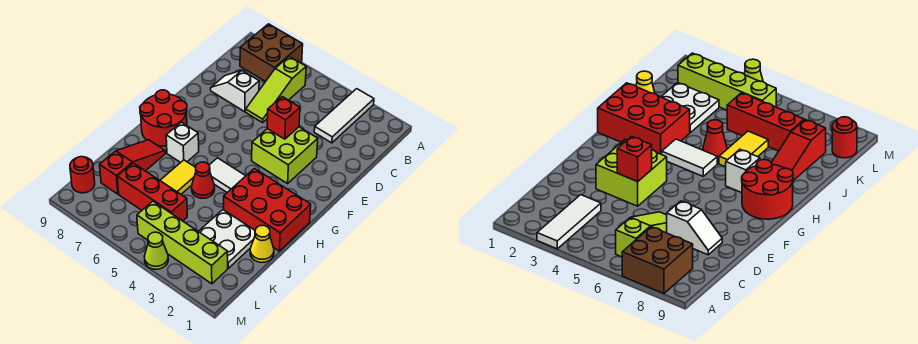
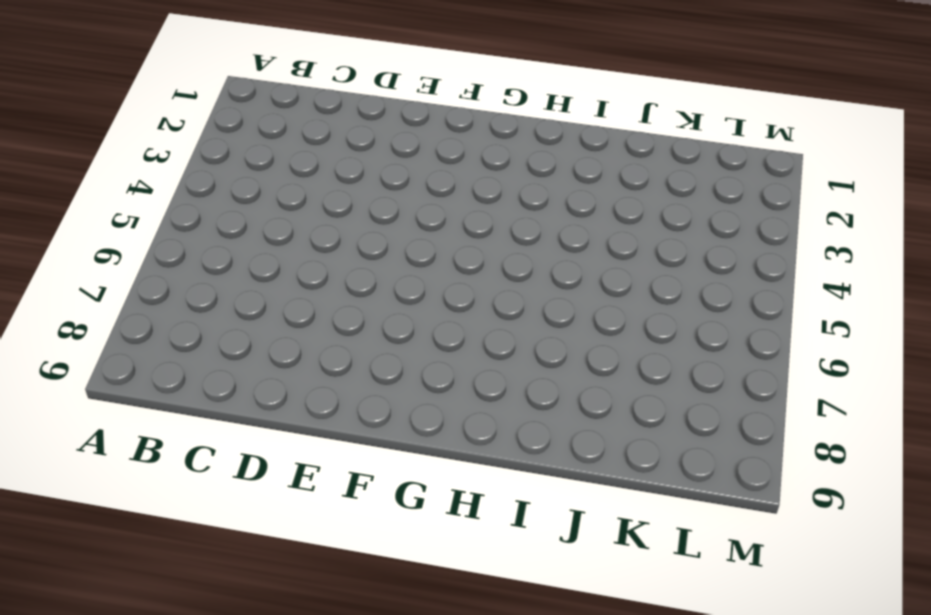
none -> white tile A3:C3 level 1
none -> brown brick A7:B8 level 1
none -> lime slope B6:D6 level 1 top B

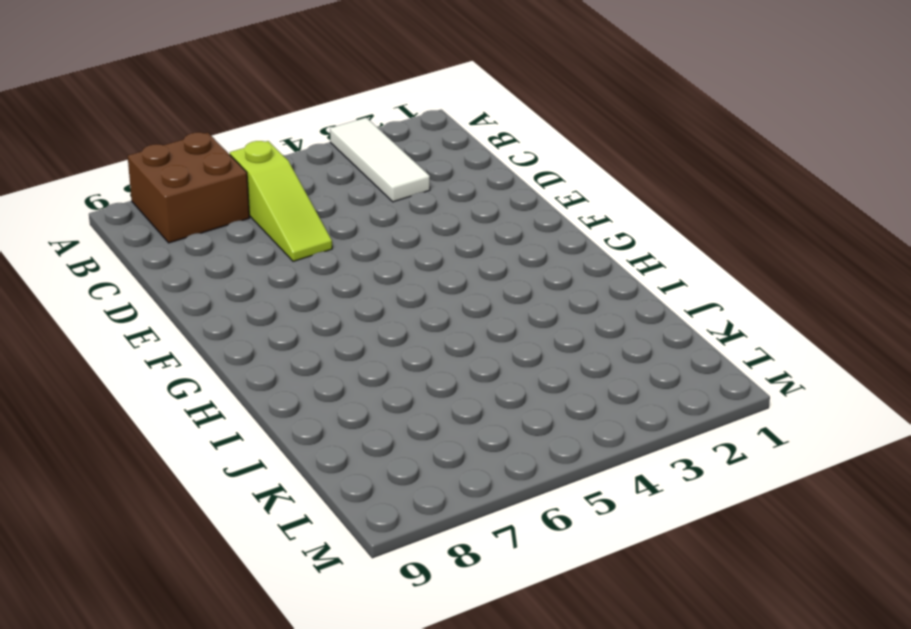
none -> white slope D7:D8 level 1 top 7
none -> lime brick E3:F4 level 1
none -> red round brick G8:H9 level 1

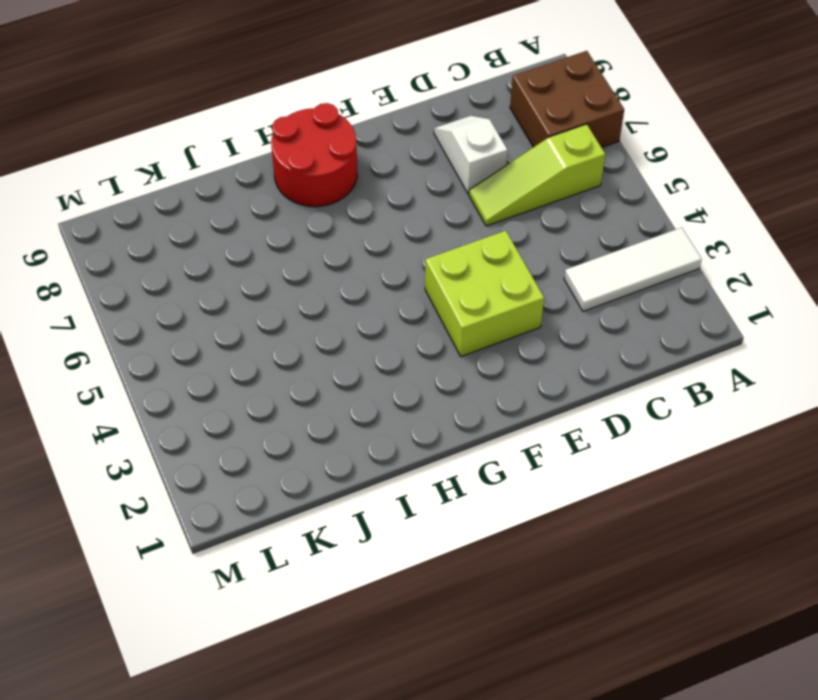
none -> red brick H1:I3 level 1
none -> white tile H4:H5 level 1
none -> white brick H7 level 1

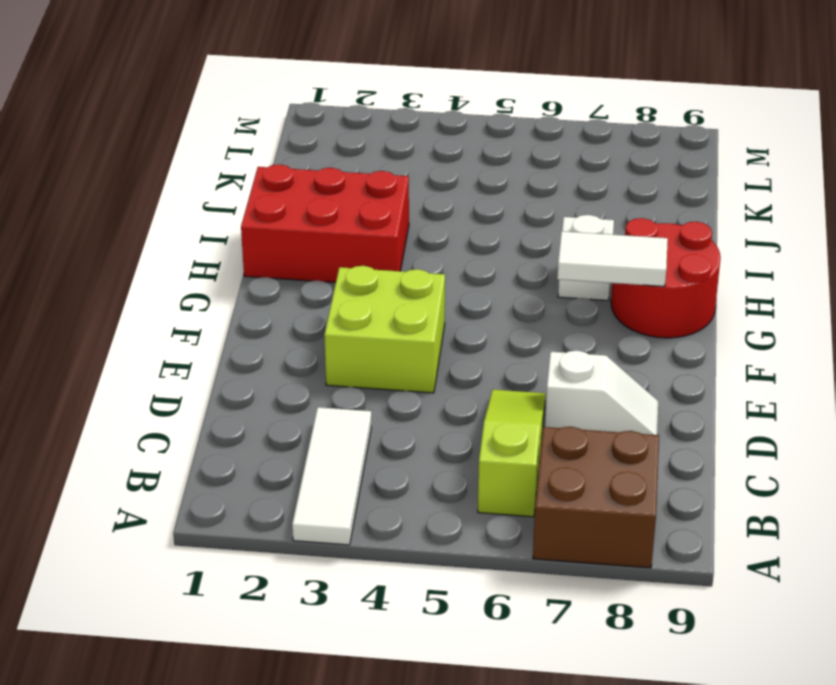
white tile G7:G8 level 2 -> white tile H4:H5 level 1
none -> red cone I5 level 1
none -> yellow tile I6:J6 level 1
none -> red slope I8:K8 level 1 top K

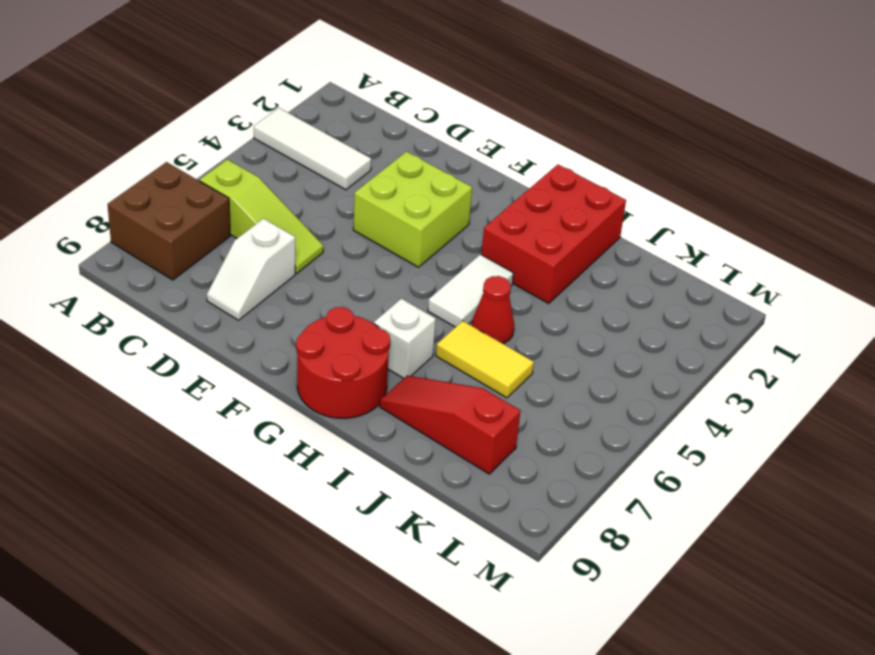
none -> yellow cone J1 level 1
none -> white plate J2:K3 level 1
none -> red brick K5:K7 level 1

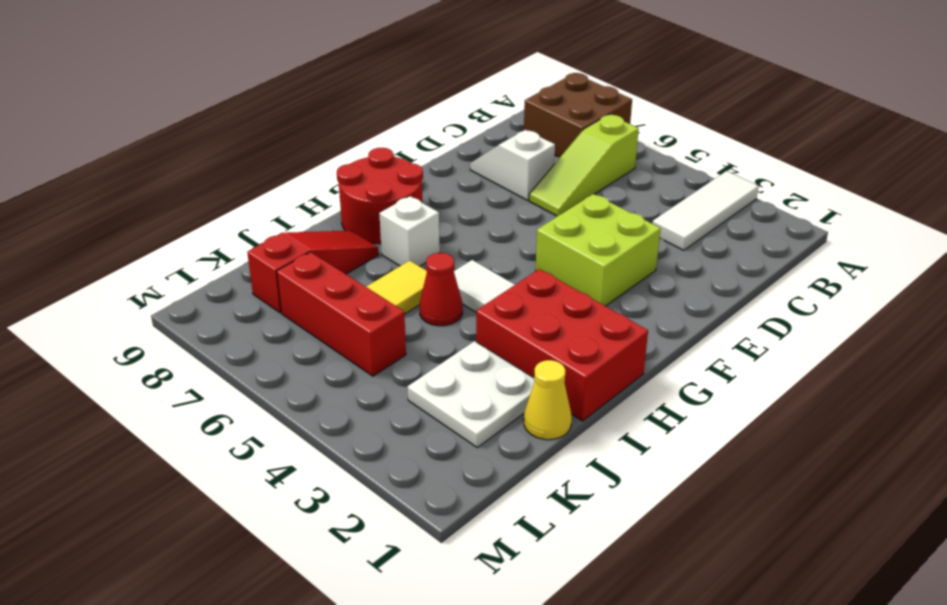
none -> lime brick L2:L5 level 1
none -> red round brick L9 level 1
none -> lime cone M4 level 1

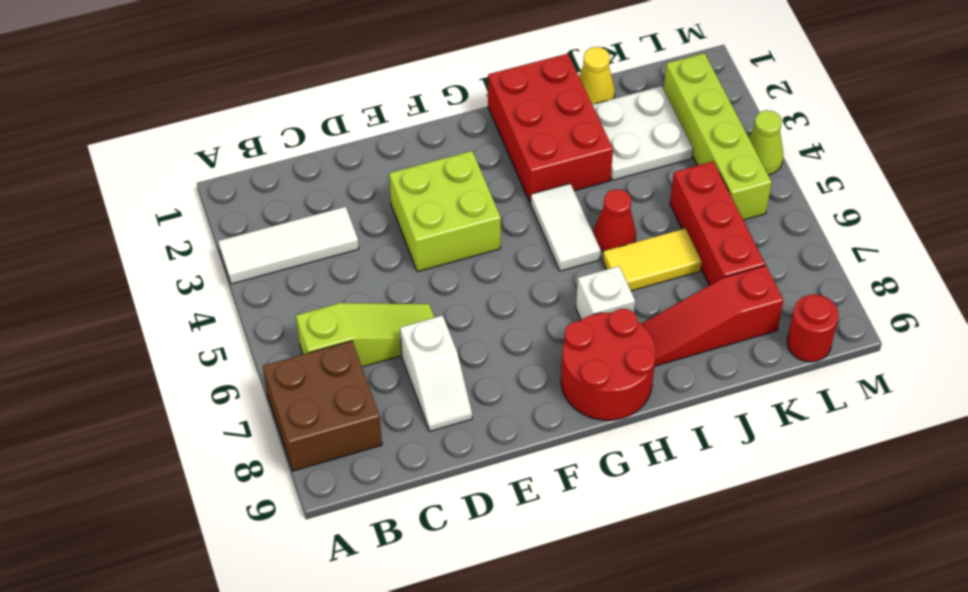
none -> red brick E4 level 2

